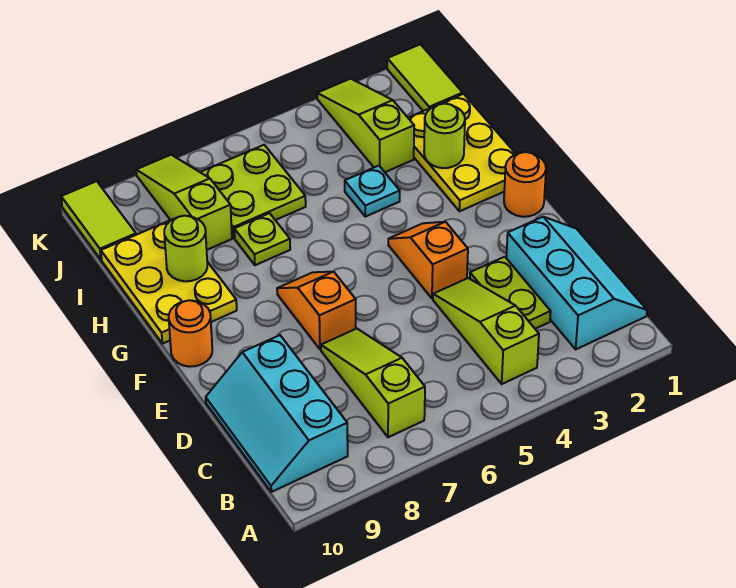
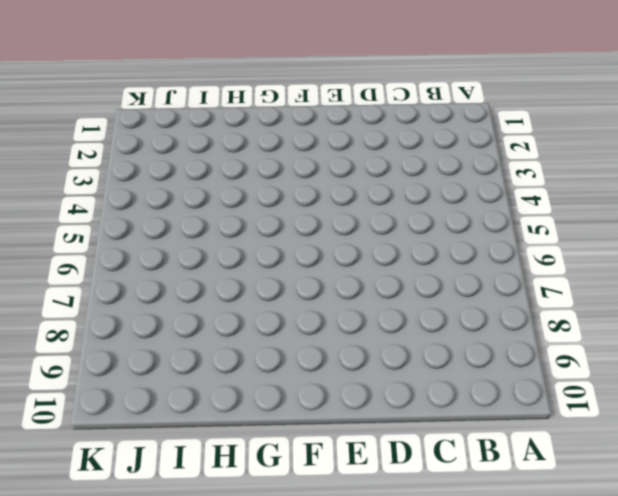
none -> cyan slope B1:D2 level 1 top 2
none -> lime slope B4:D4 level 1 top B
none -> lime slope B7:D7 level 1 top B

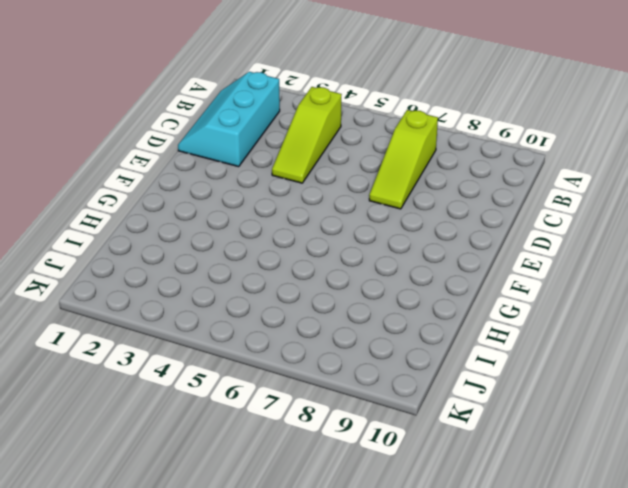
none -> cyan slope B9:D10 level 1 top 9
none -> lime plate C3:D3 level 1
none -> orange slope E4:F4 level 1 top E

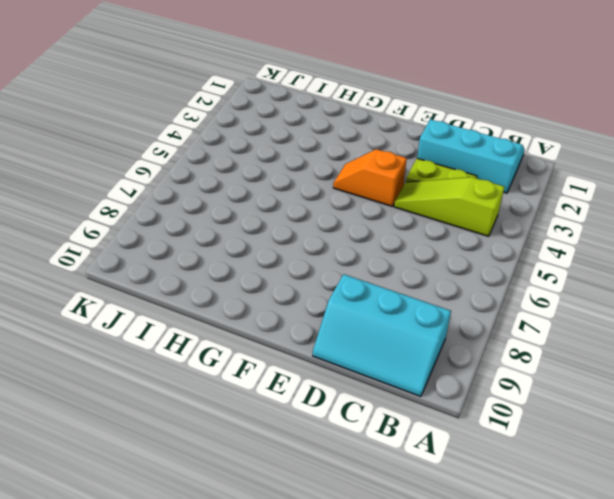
none -> lime slope B7:D7 level 1 top B
none -> orange slope E7:F7 level 1 top E
none -> orange round brick F1 level 1

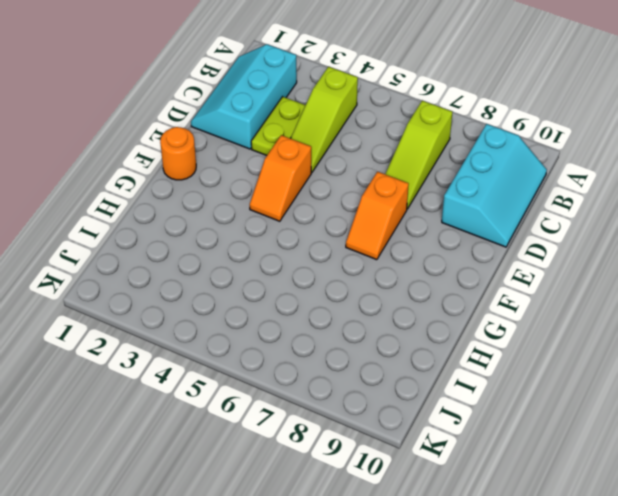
none -> orange round brick F10 level 1
none -> yellow plate G1:I2 level 1
none -> yellow plate G9:I10 level 1

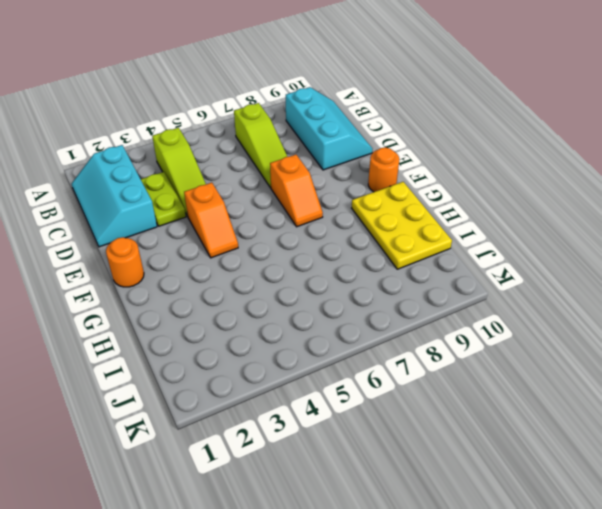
none -> yellow plate G1:I2 level 1
none -> cyan plate H4 level 1
none -> lime plate H7 level 1

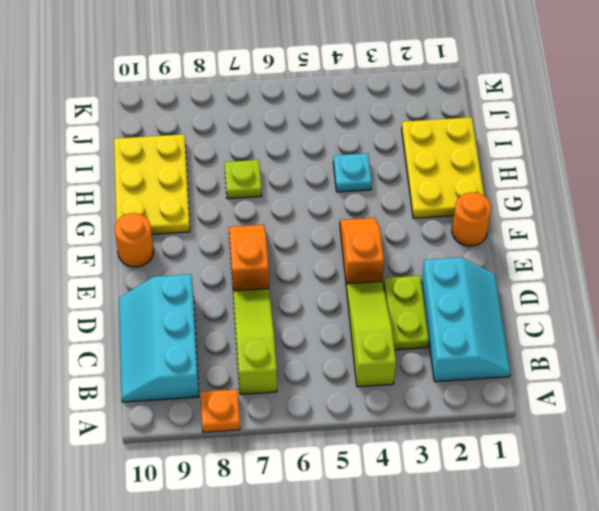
orange plate A8 level 1 -> none
none -> lime slope I3:K3 level 1 top I
none -> lime plate I6:J7 level 1
none -> lime slope I8:K8 level 1 top I

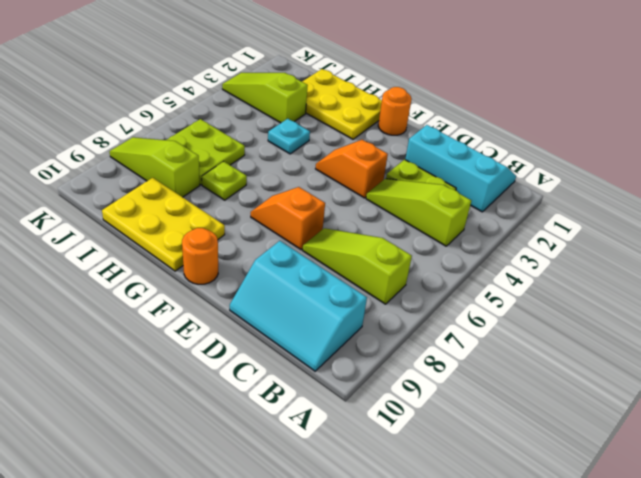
none -> lime tile J1:K1 level 1
none -> lime tile J10:K10 level 1
none -> lime round brick H2 level 2

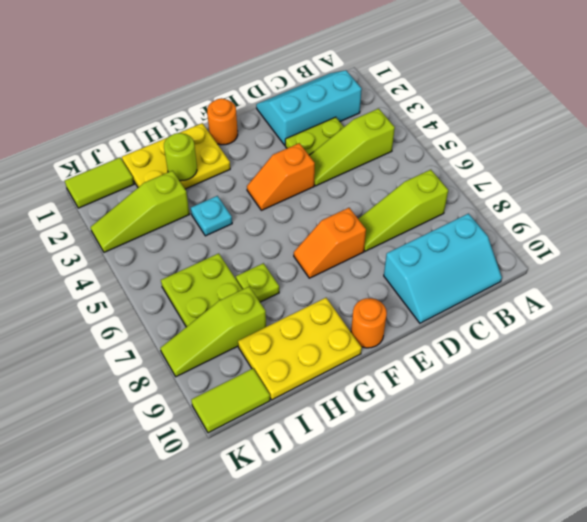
none -> lime round brick H9 level 2

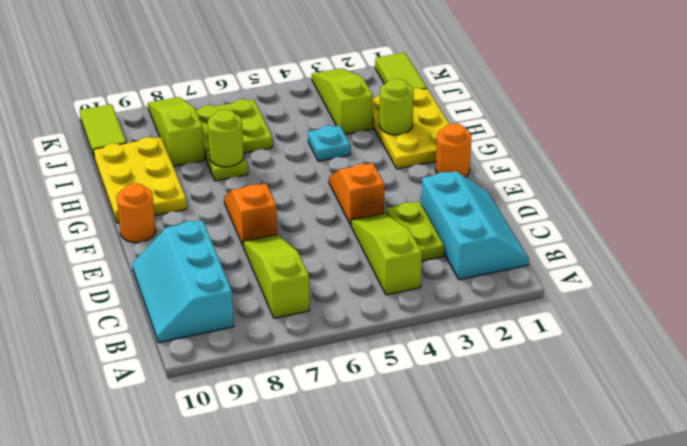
lime round brick H7 level 2 -> lime round brick H9 level 2

